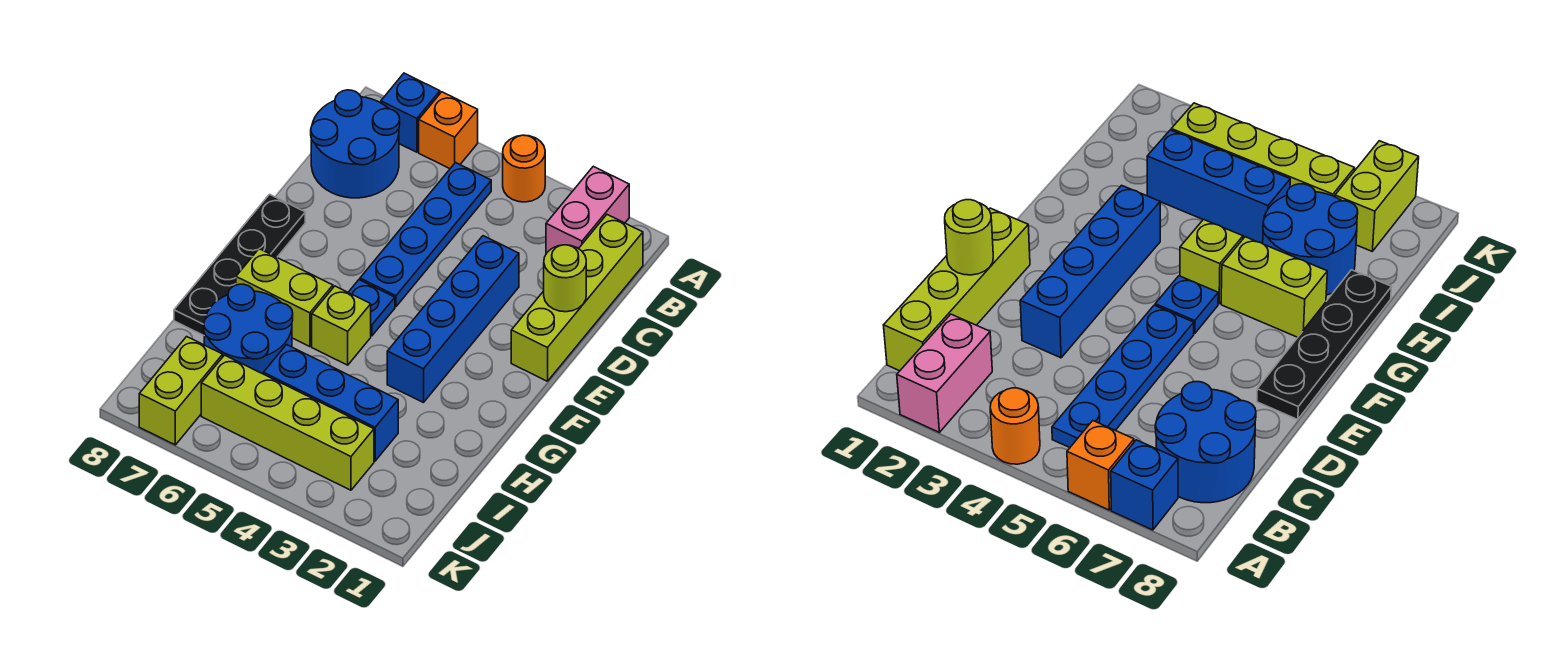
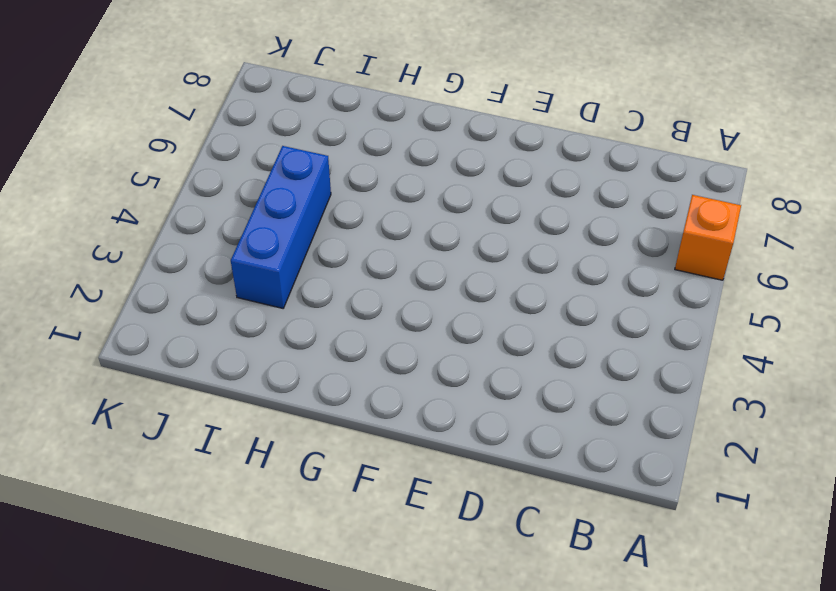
none -> pink brick A2:B2 level 1
none -> orange round brick A4 level 1
none -> blue brick A7 level 1

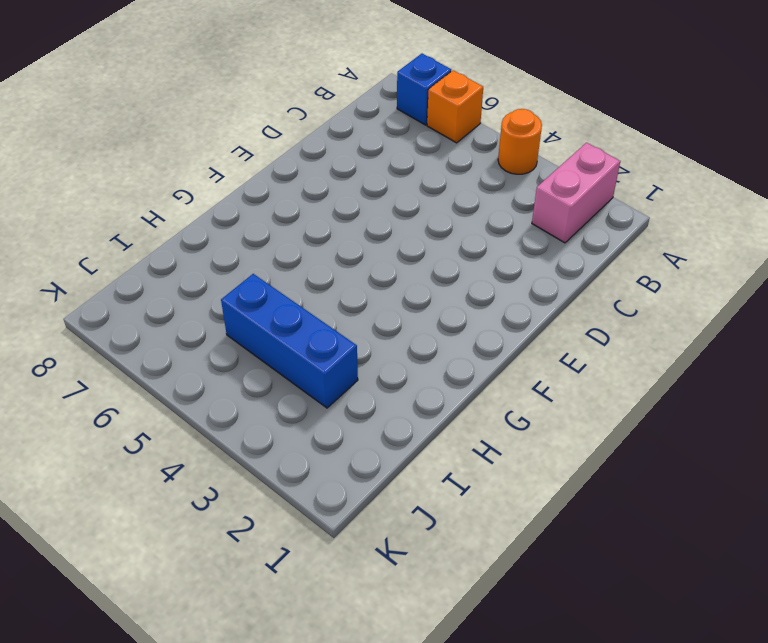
none -> lime brick B1:E1 level 1
none -> blue plate B5:E5 level 1
none -> blue round brick B7:C8 level 1

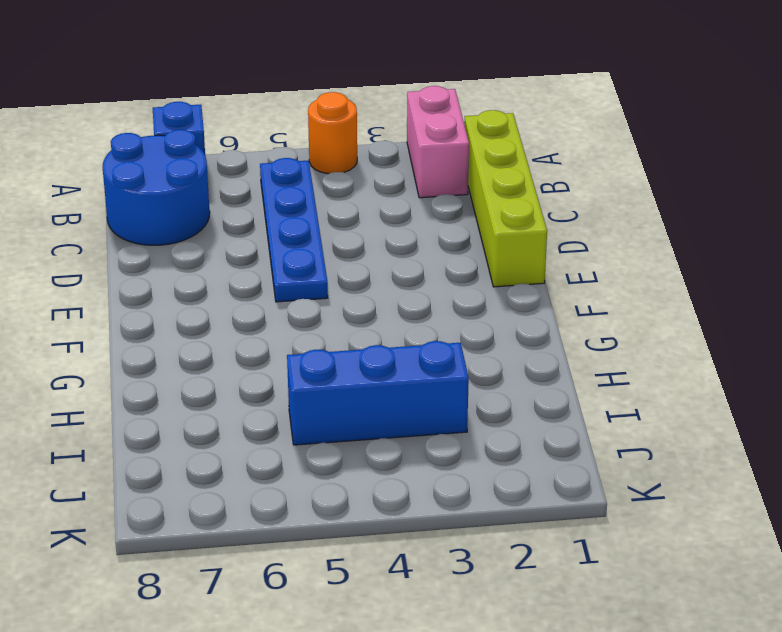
none -> orange brick A6 level 1
none -> blue brick D3:G3 level 1
none -> black plate E8:H8 level 1

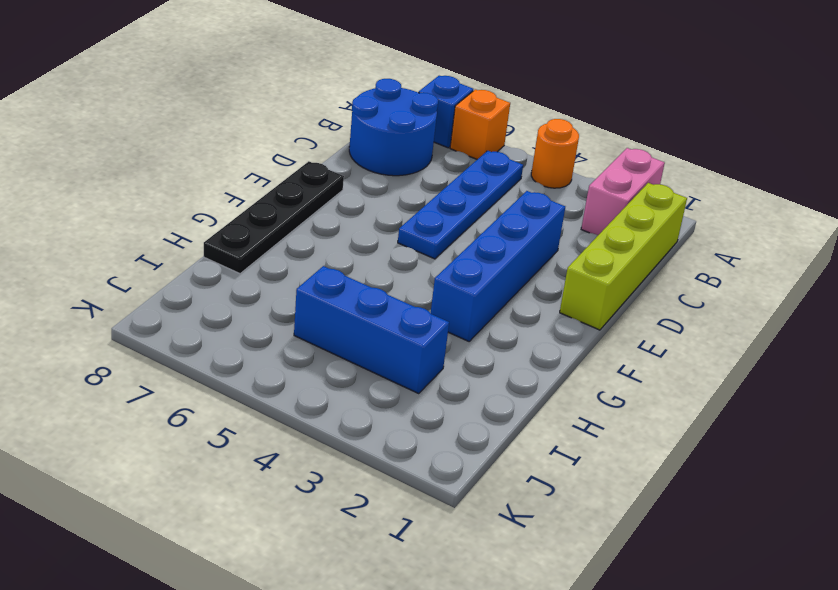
none -> blue plate F5 level 1
none -> lime brick G5 level 1
none -> lime brick G6:G7 level 1

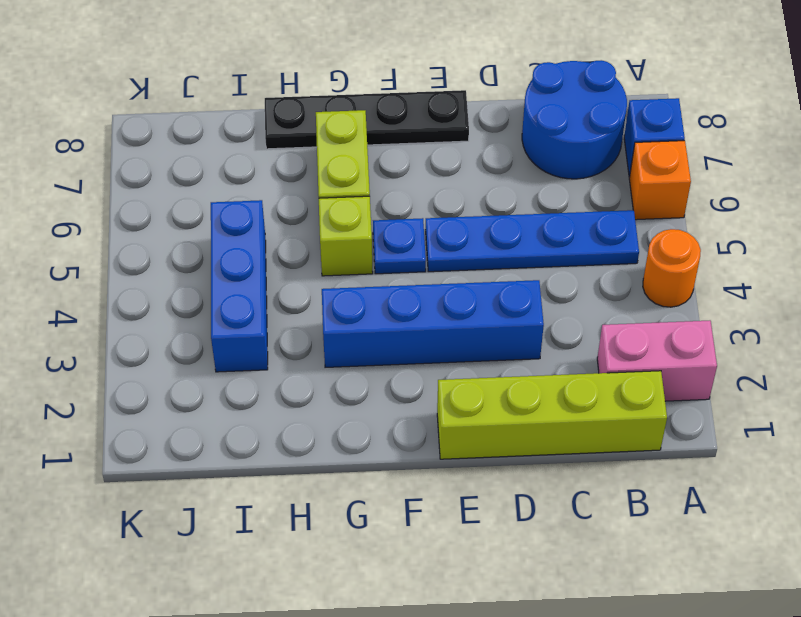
none -> blue round brick H6:I7 level 1
none -> lime brick J3:J6 level 1
none -> lime brick J7:K7 level 1

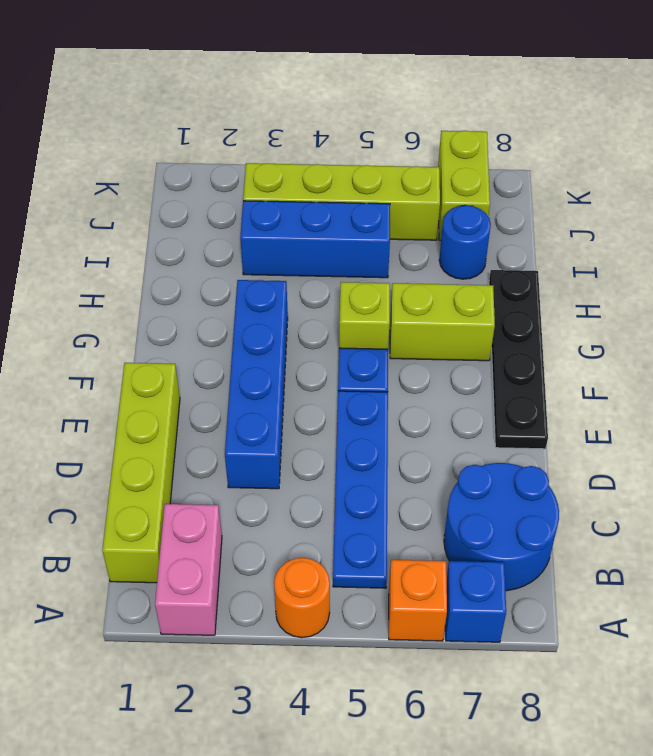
blue round brick I7 level 1 -> blue round brick H6:I7 level 1
none -> lime round brick D1 level 2

